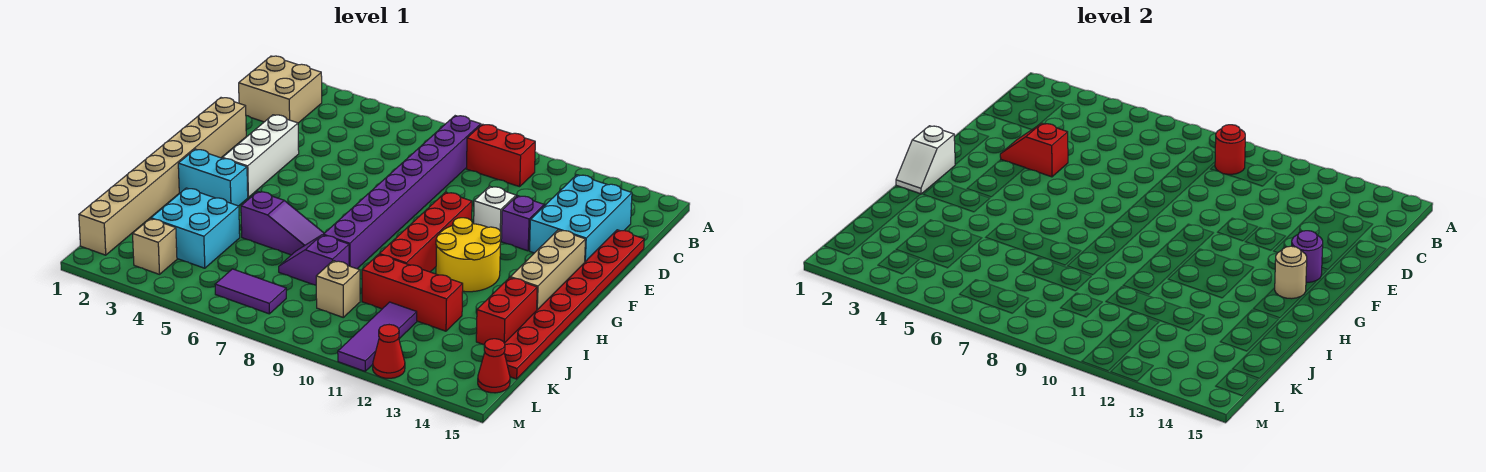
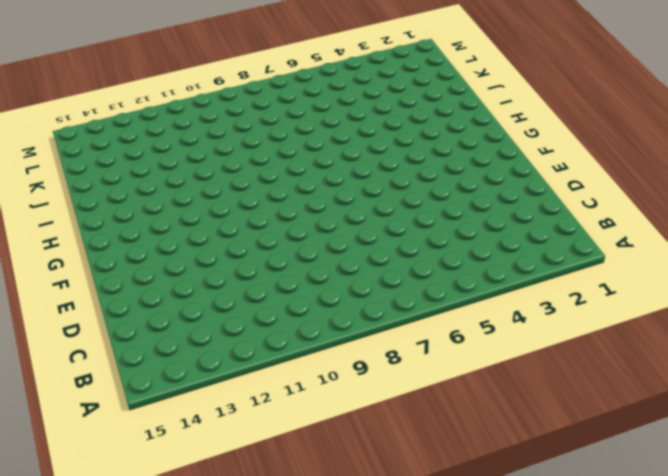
none -> tan brick B1:C2 level 1
none -> purple brick B8:I8 level 1
none -> red brick B9:B10 level 1

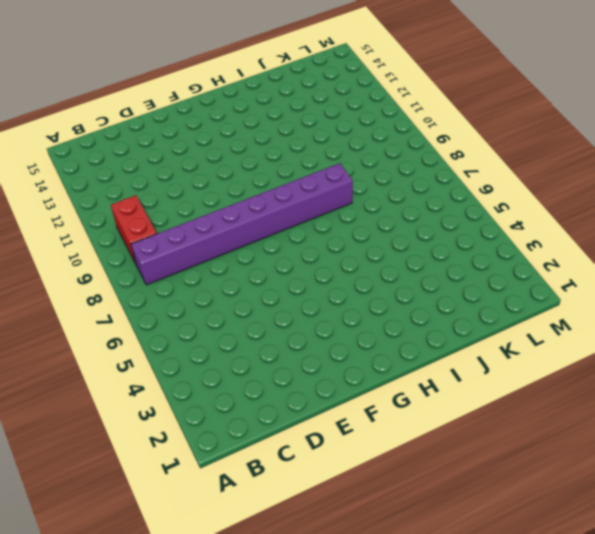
none -> tan brick B1:C2 level 1
none -> cyan brick C13:E14 level 1
none -> red plate D15:K15 level 1

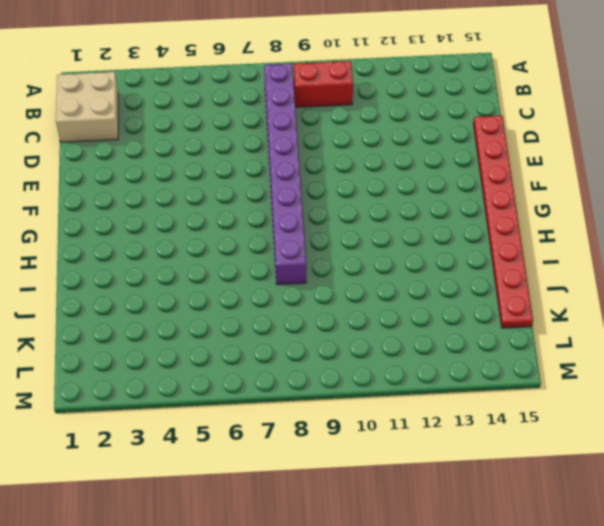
none -> cyan brick C13:E14 level 1
none -> tan brick E1:L1 level 1
none -> white brick E3:G3 level 1

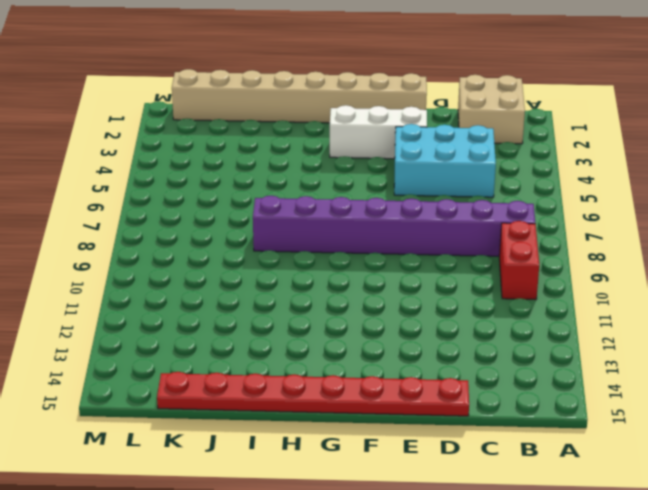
cyan brick C4:E5 level 1 -> cyan brick C13:E14 level 1
none -> white brick E11 level 1
none -> purple brick E12 level 1
none -> red brick F10:I10 level 1

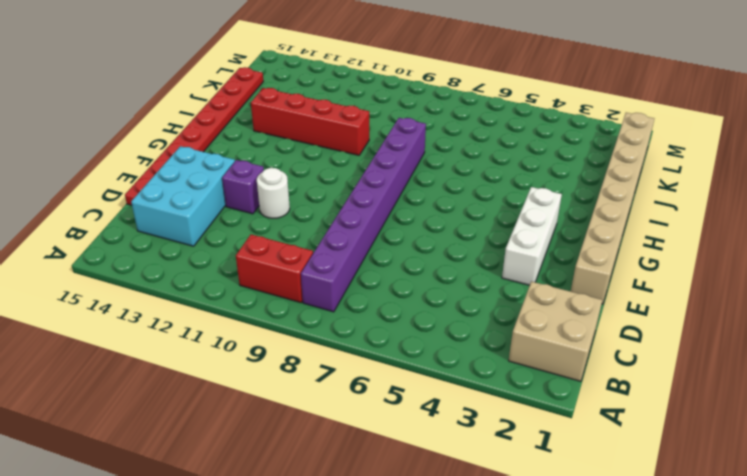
white round brick E11 level 1 -> white brick E11 level 1
red brick I10:I13 level 1 -> red brick F10:I10 level 1
none -> tan brick F14:H14 level 1
none -> yellow round brick G11:H12 level 1
none -> cyan brick H2:H3 level 1

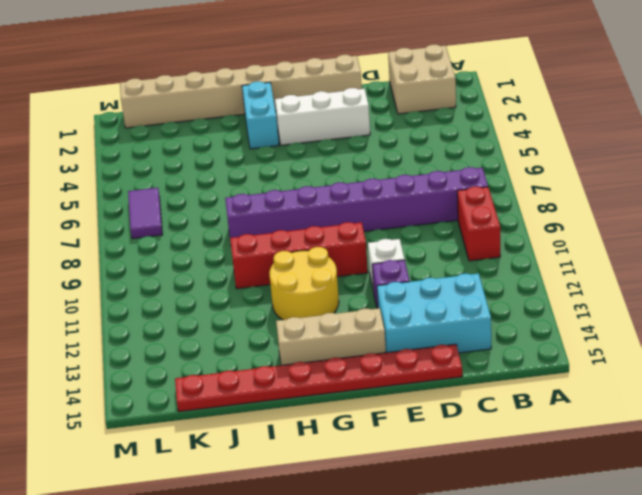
none -> purple slope I5:I7 level 1 top 5
none -> red brick I14:J14 level 1
none -> cyan brick J3:K4 level 1

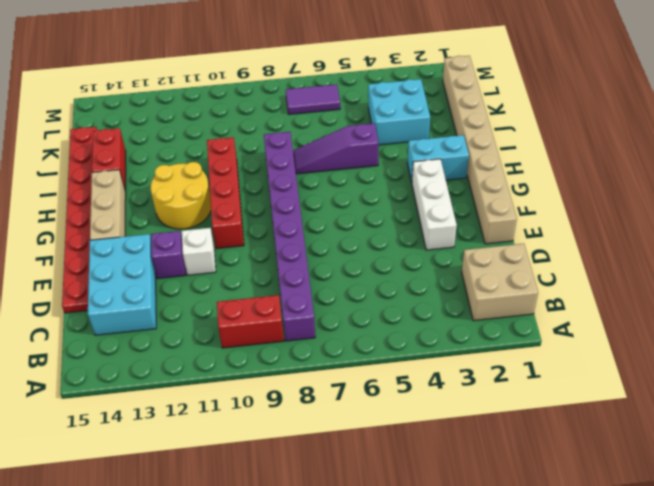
none -> purple slope J7:J8 level 1 top 8
none -> red brick J10:J12 level 1
none -> tan brick K9 level 1

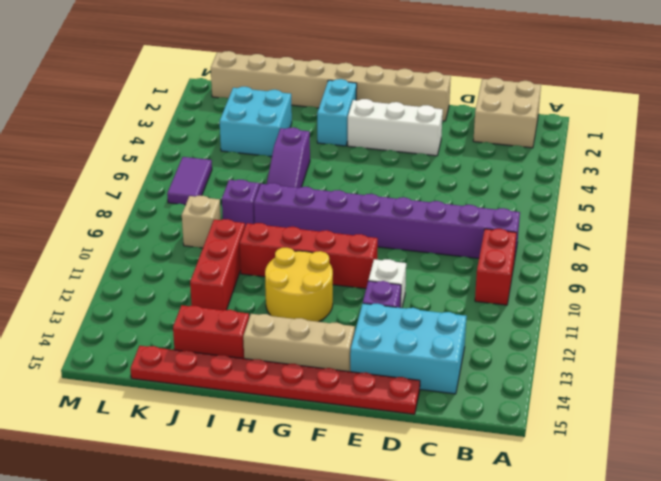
none -> purple tile K11:M11 level 1
none -> tan brick L3 level 1
none -> red cone L15 level 1

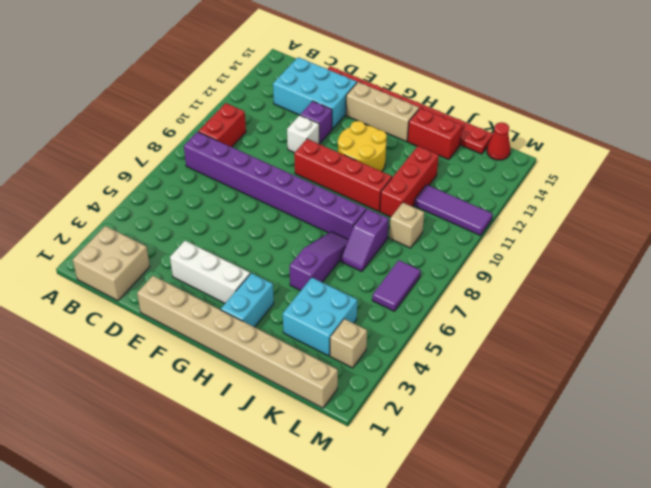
none -> red cone M12 level 1
none -> red round brick B9 level 2
none -> red slope E3:E4 level 2 top 4

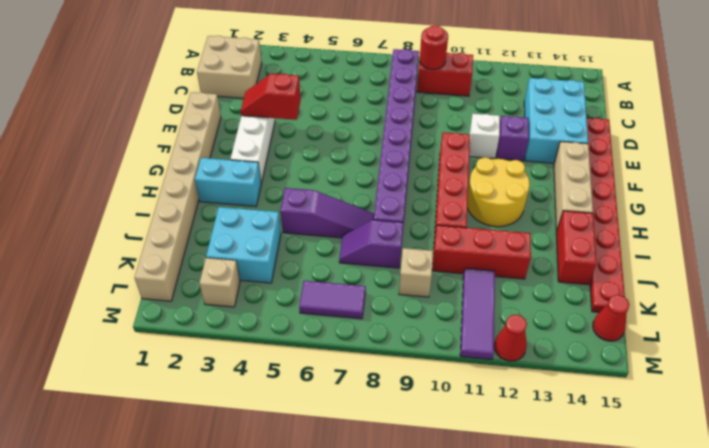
none -> purple round brick F14 level 2
none -> white slope G1:H1 level 2 top G
none -> tan round brick G14 level 2

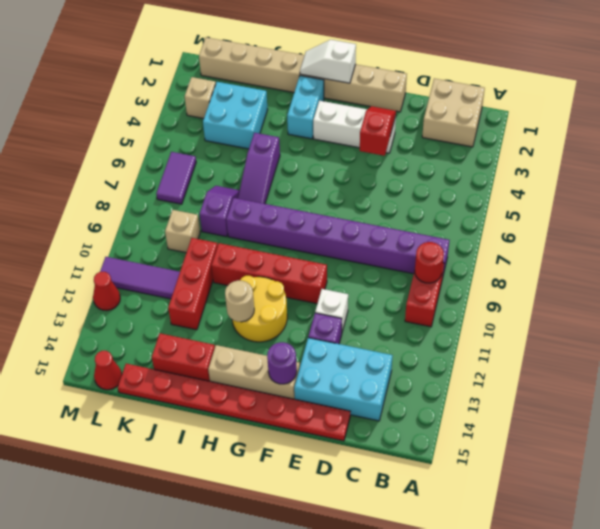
tan round brick H12 level 2 -> tan round brick G14 level 2

